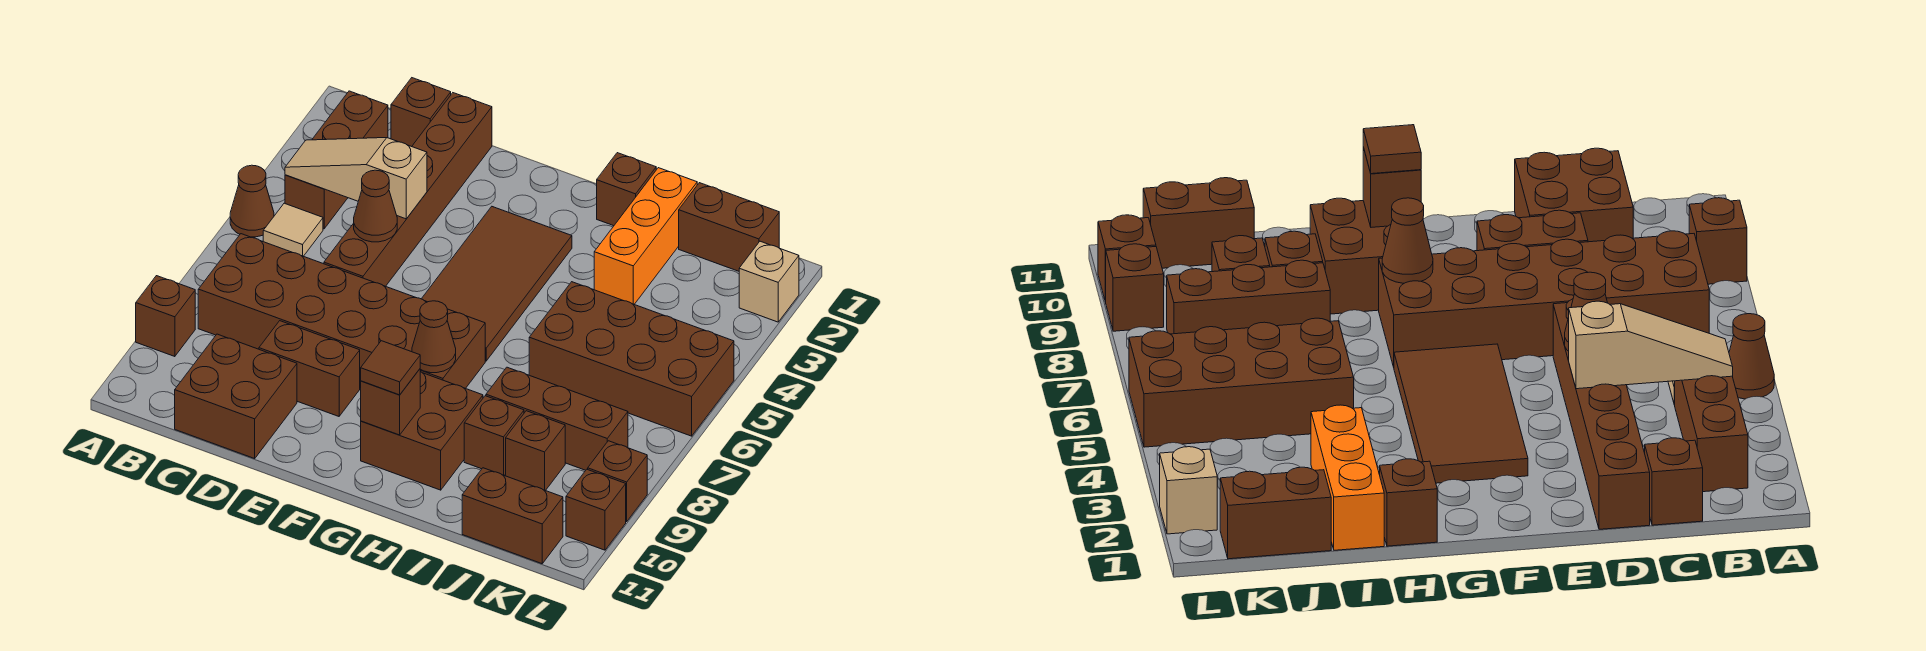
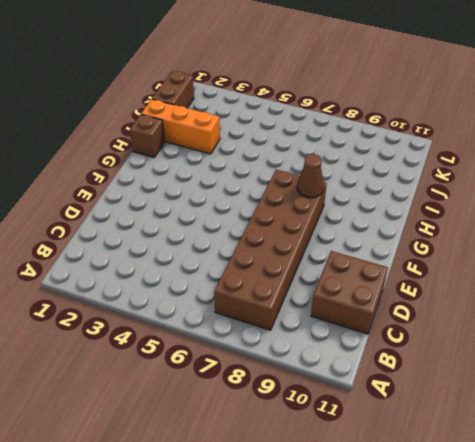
none -> brown cone A5 level 1
none -> brown brick A9 level 1
none -> brown brick B2:B4 level 1

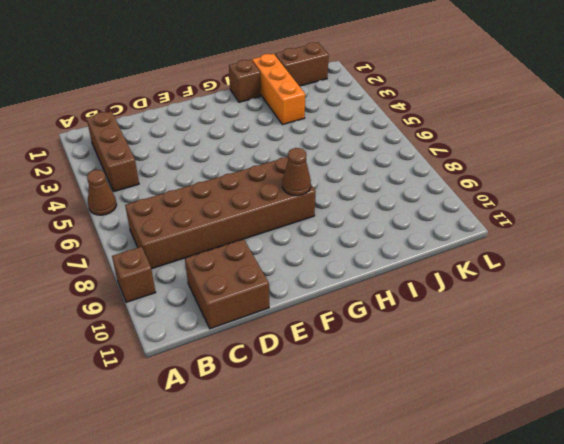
none -> tan tile B5 level 1
none -> brown brick C1 level 1
none -> brown brick D1:D6 level 1

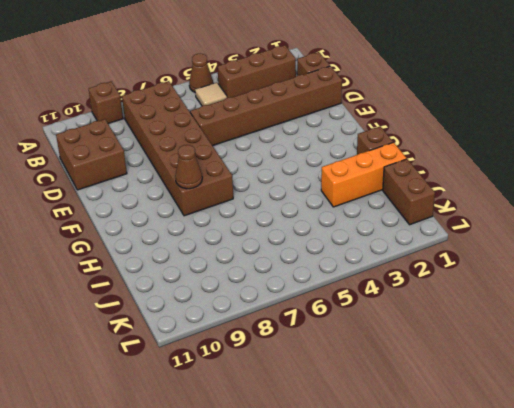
none -> brown brick D9:E9 level 1
none -> brown tile F3:G6 level 1
none -> brown brick G9:H10 level 1

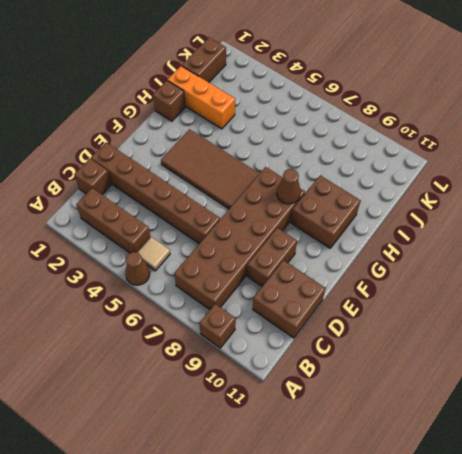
none -> brown brick I5:L6 level 1
none -> brown brick I8:K8 level 1
none -> brown brick I9 level 1

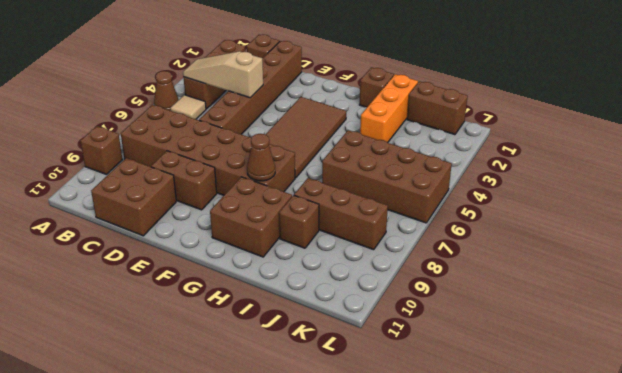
none -> brown brick J9 level 1
none -> brown brick J11:K11 level 1
none -> tan brick L2 level 1

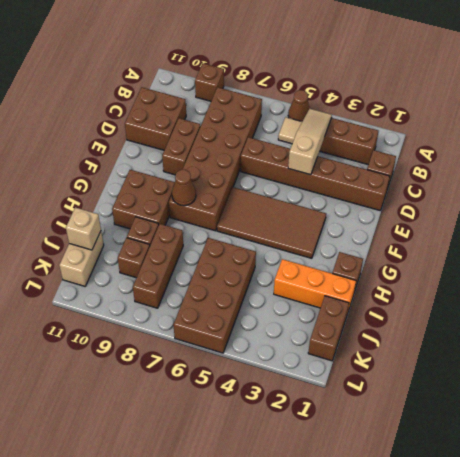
tan brick J11:K11 level 1 -> brown brick J11:K11 level 1
tan brick J11 level 2 -> tan brick L2 level 1
none -> brown brick L9 level 1
none -> brown brick L10 level 1
none -> brown cone D5 level 2

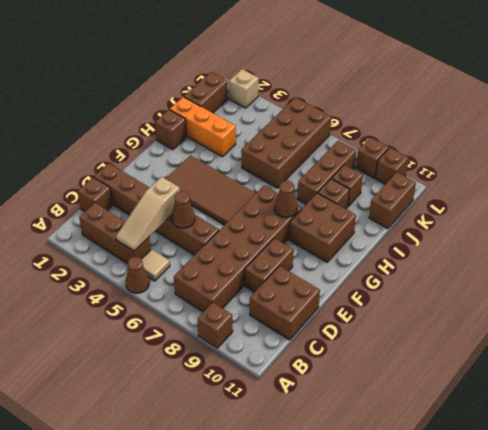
none -> brown brick G10 level 2
none -> brown tile G10 level 3

